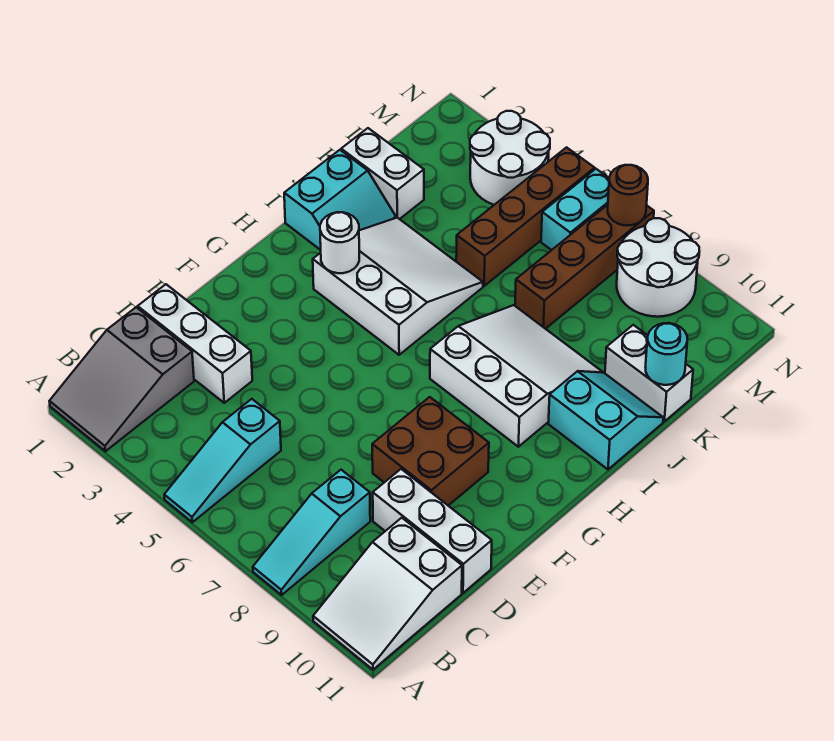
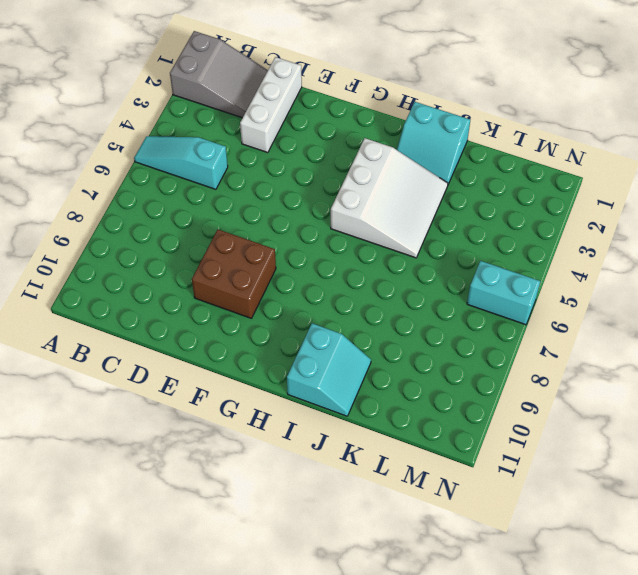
grey slope A1:C2 level 1 top A -> grey slope A1:C2 level 1 top C
none -> cyan slope A8:C8 level 1 top C
none -> white slope A10:C11 level 1 top C
none -> white brick D9:D11 level 1

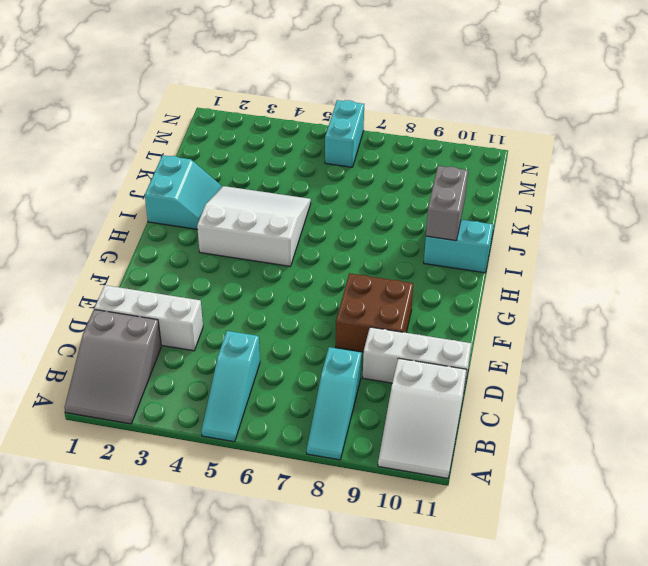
grey brick I10:J10 level 2 -> none
none -> white slope H7:J9 level 1 top H
none -> white brick K1:K2 level 1
none -> brown brick K5:N5 level 1

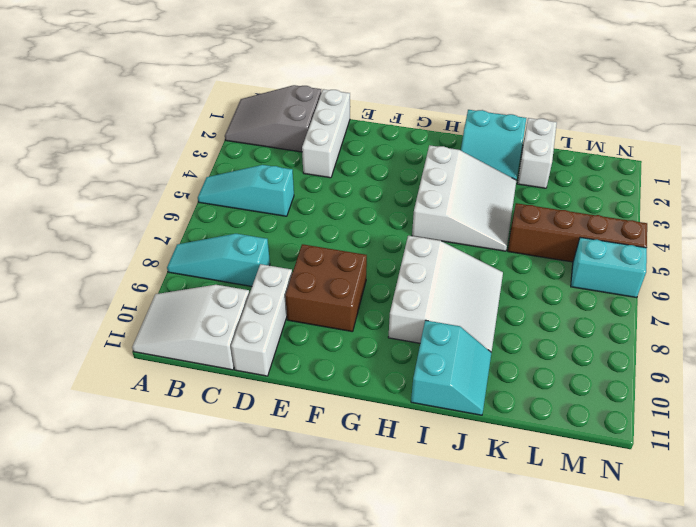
none -> brown brick K7:N7 level 1
none -> white brick K10:K11 level 1
none -> white round brick M3:N4 level 1

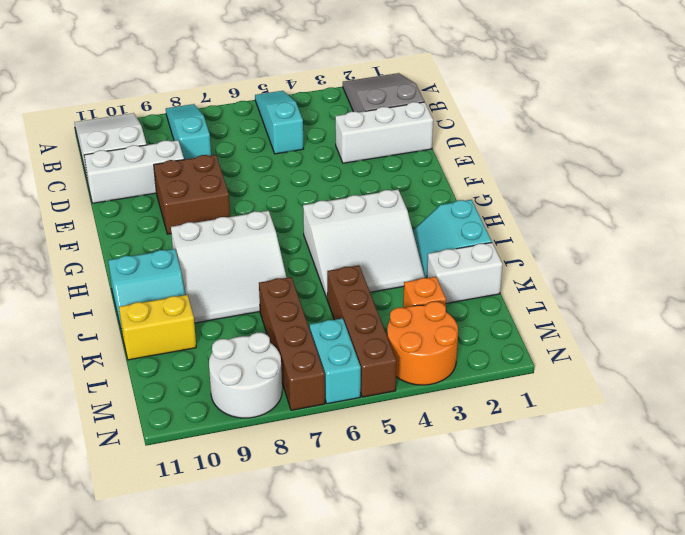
yellow brick K10:K11 level 1 -> white brick K10:K11 level 1
orange brick L3 level 1 -> none
orange round brick M3:N4 level 1 -> white round brick M3:N4 level 1
none -> white round brick H3 level 2
none -> cyan round brick K11 level 2
none -> brown round brick N7 level 2

